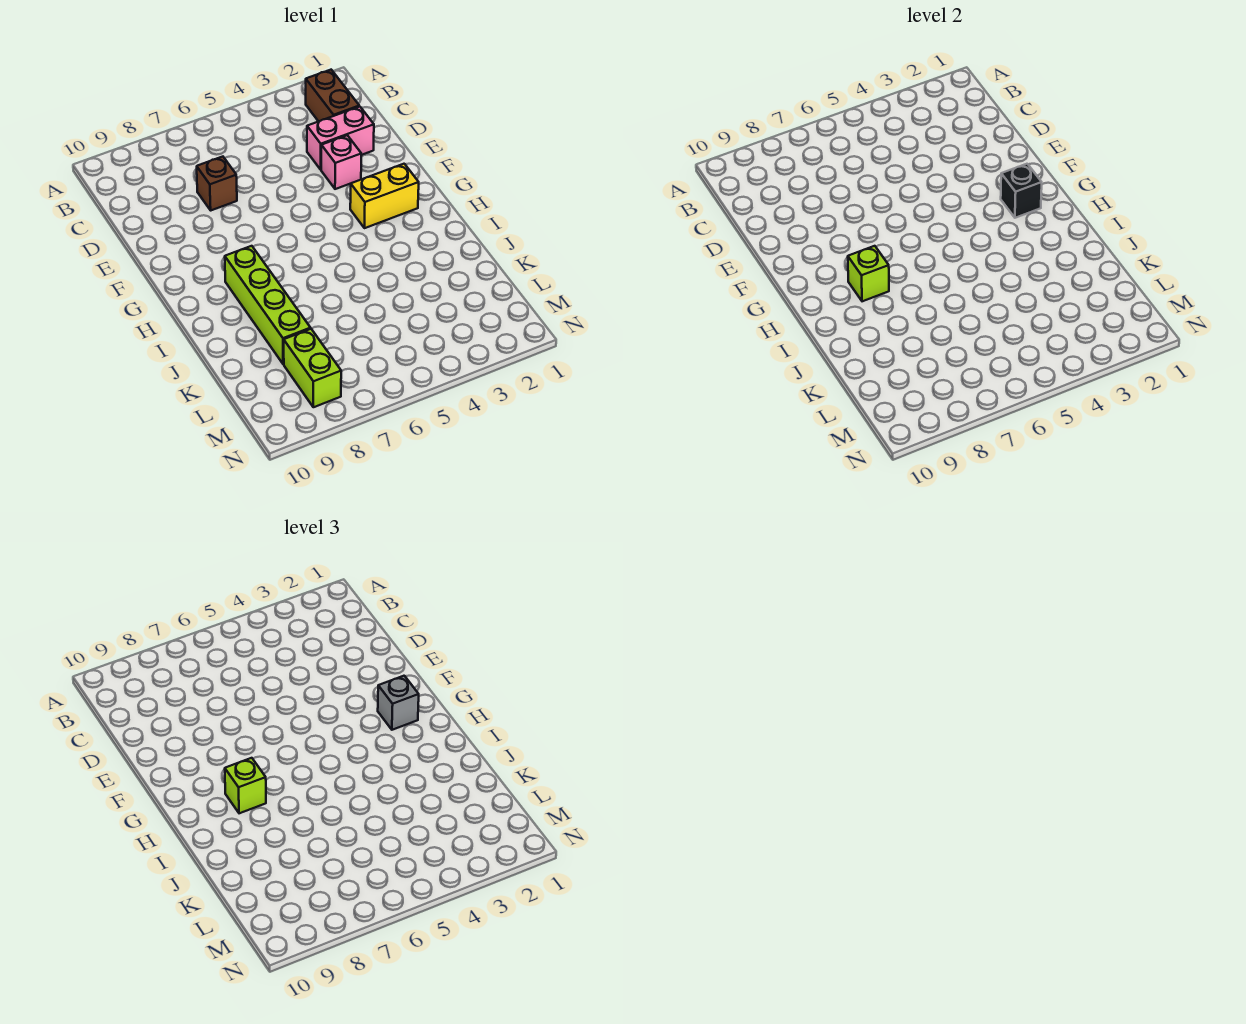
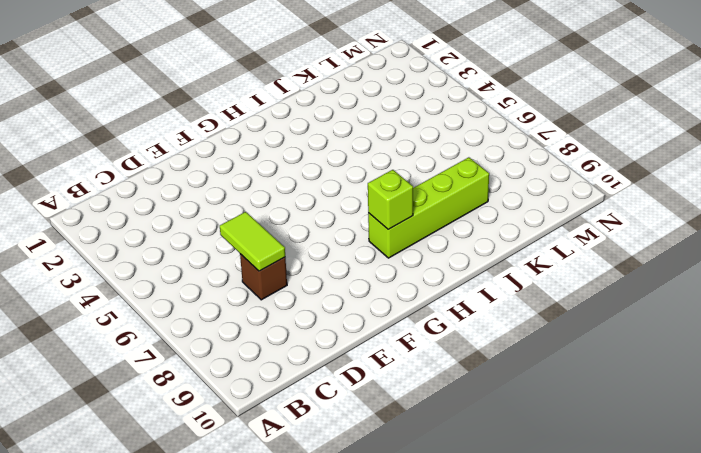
lime tile D6:D7 level 2 -> none
none -> brown brick B2:C2 level 1
none -> pink brick D2:D3 level 1

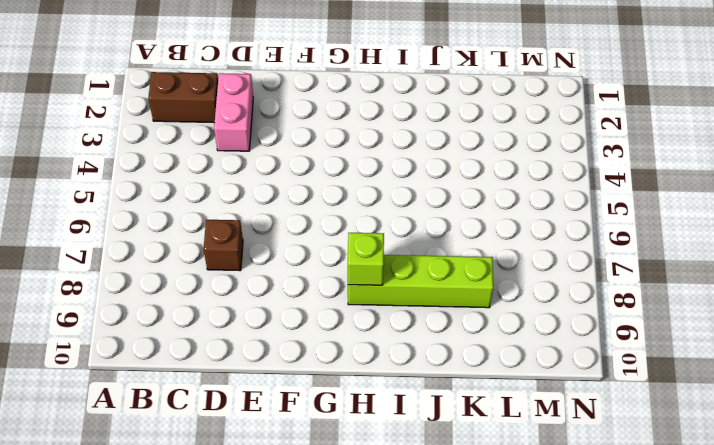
none -> pink brick E3 level 1
none -> yellow brick G2:G3 level 1

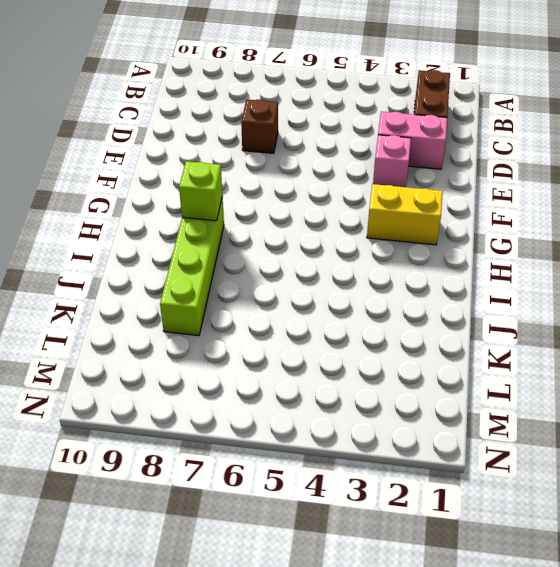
none -> lime brick L8:M8 level 1
none -> black brick G2 level 2

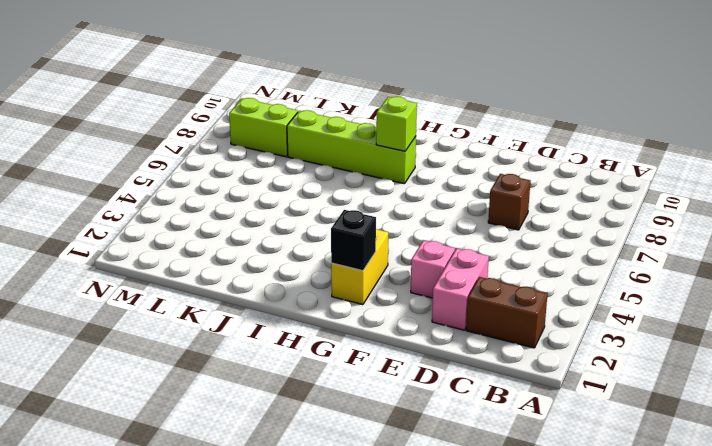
none -> grey brick G2 level 3
none -> lime brick H8 level 3

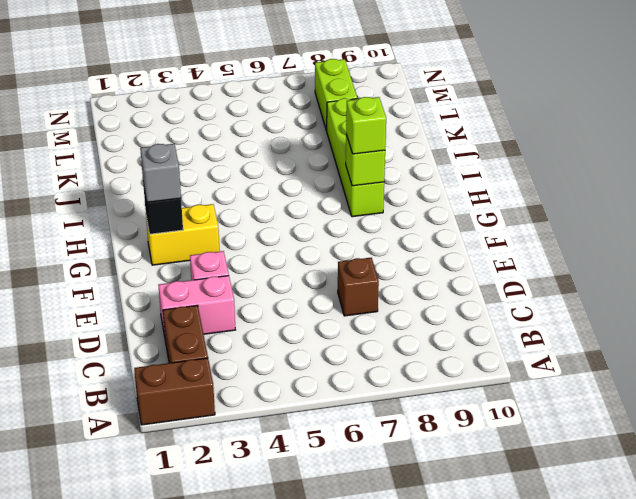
brown brick A1:A2 level 1 -> none

